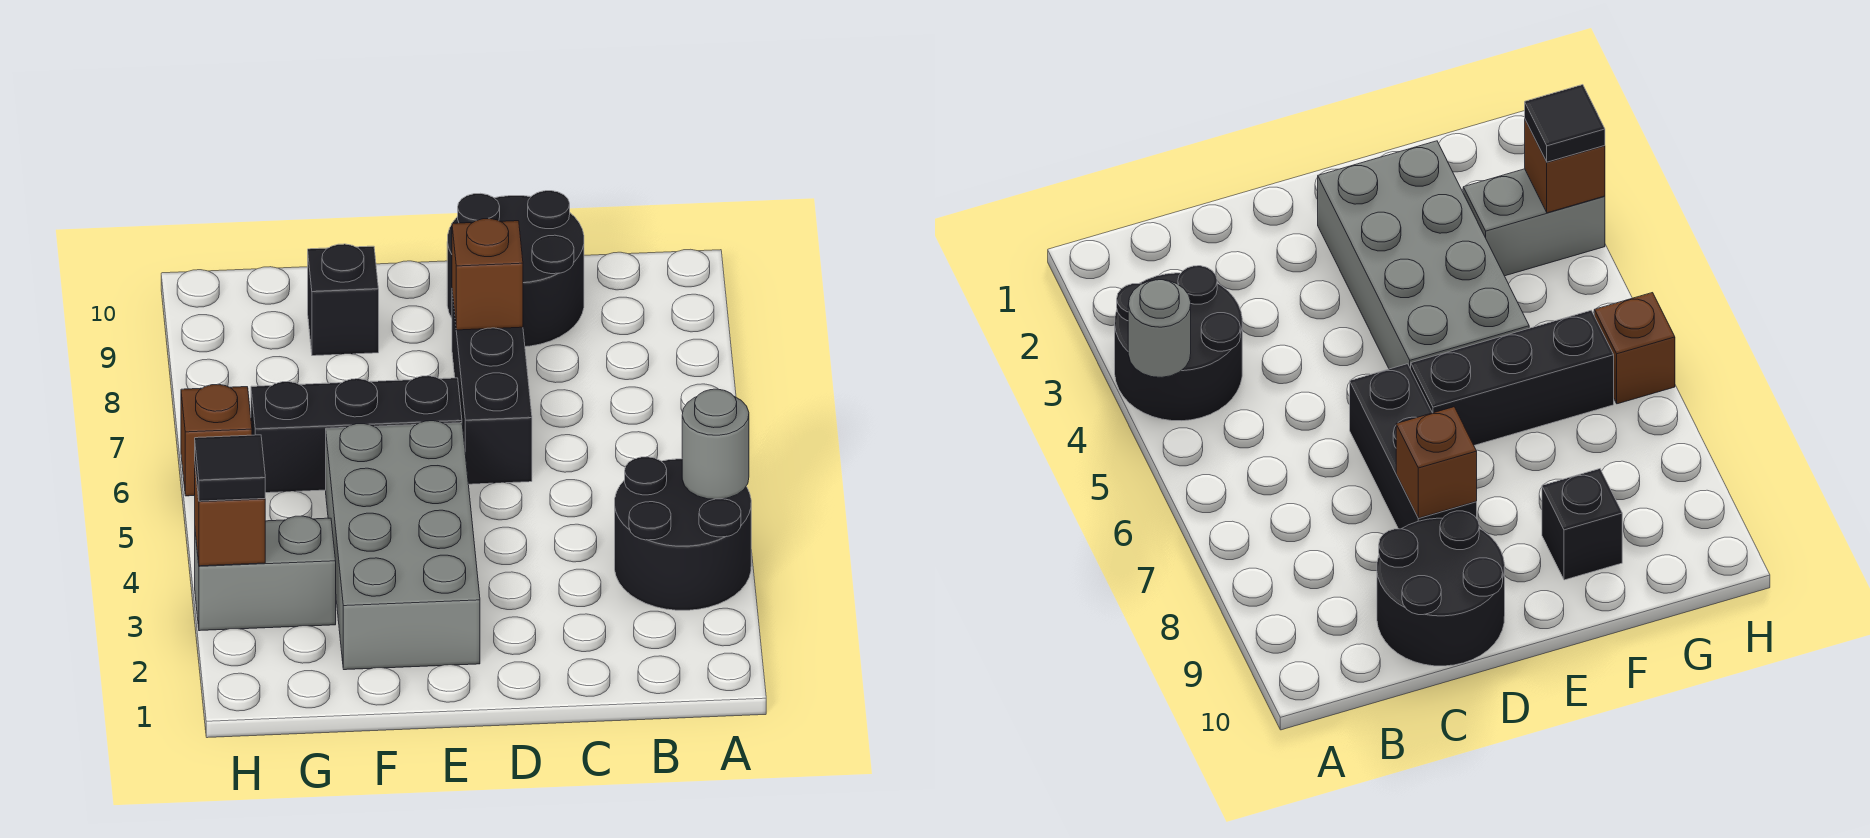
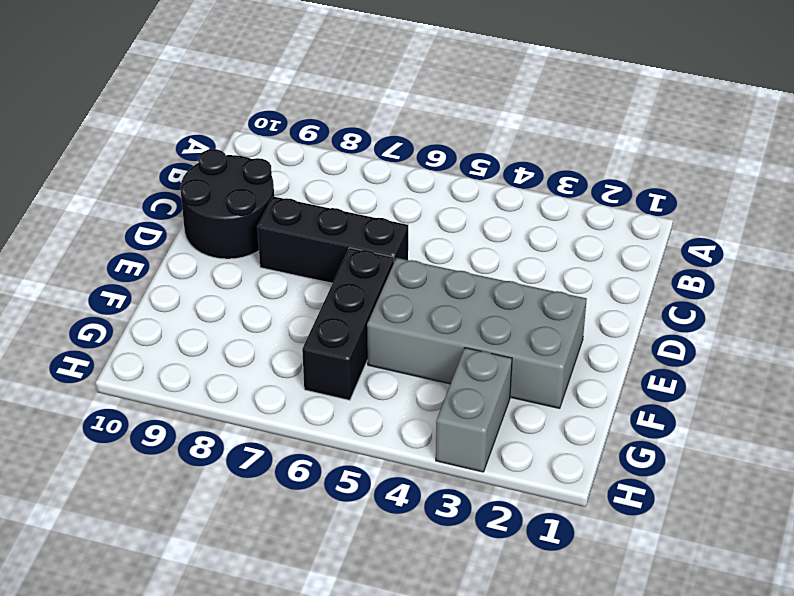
none -> black round brick A3:B4 level 1
none -> black brick F9 level 1
none -> brown brick H6 level 1

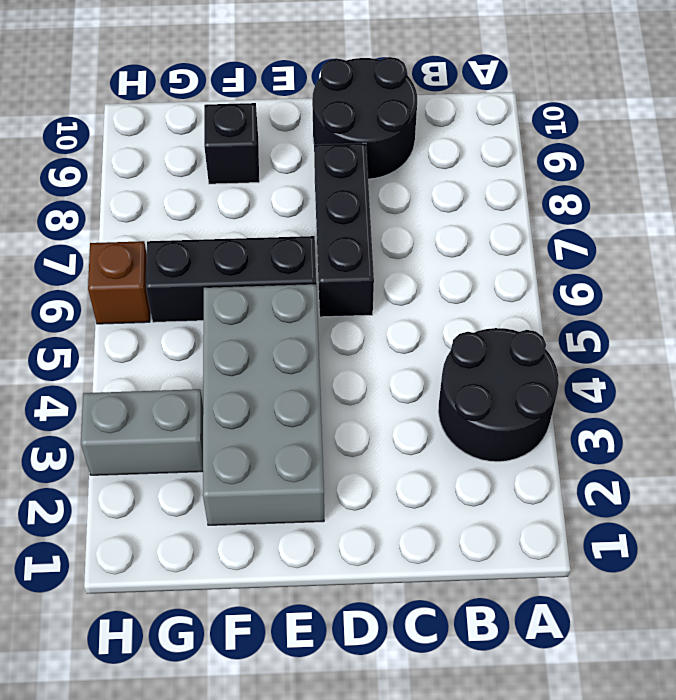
none -> grey round brick A4 level 2
none -> brown brick D8 level 2
none -> brown brick H3 level 2

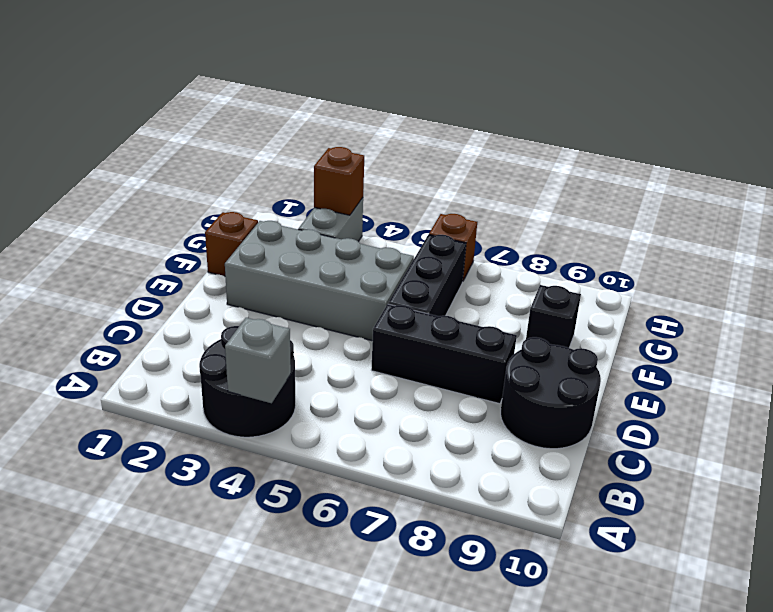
grey brick A4 level 2 -> grey round brick A4 level 2
brown brick F1 level 1 -> brown brick D8 level 2
none -> black tile H3 level 3

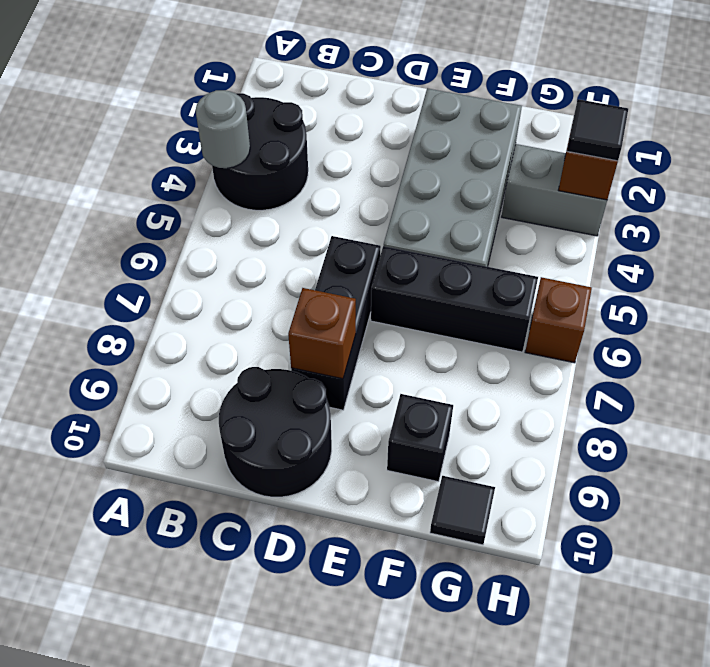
black tile G10 level 1 -> none

